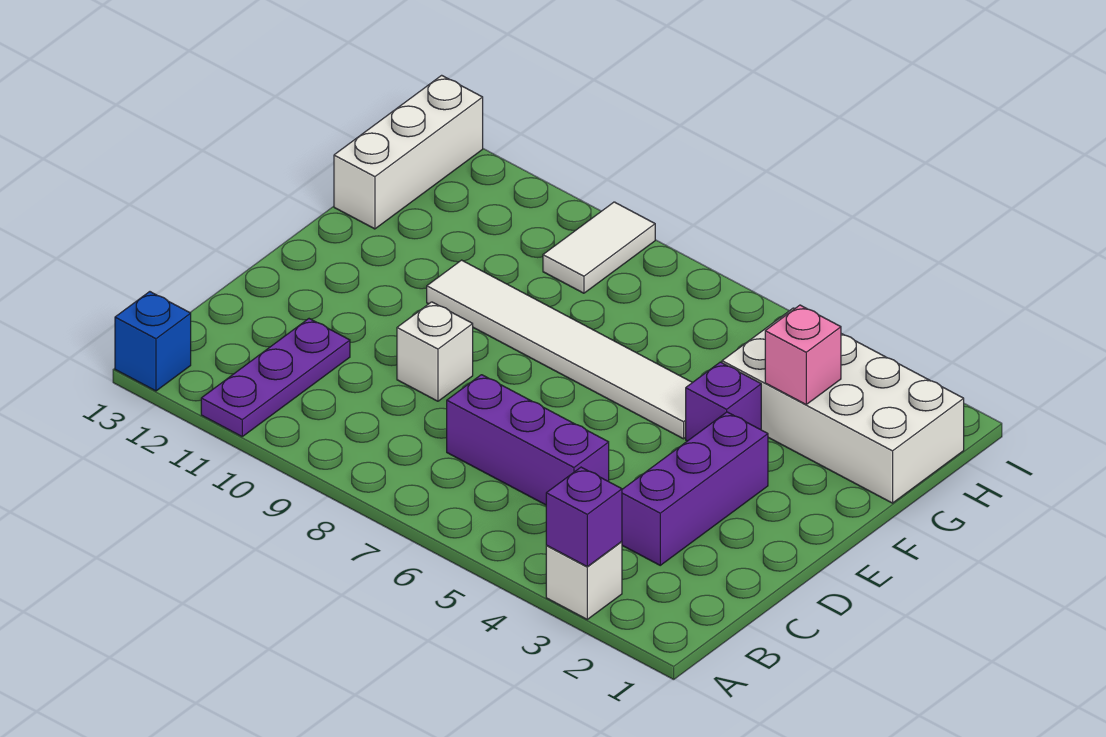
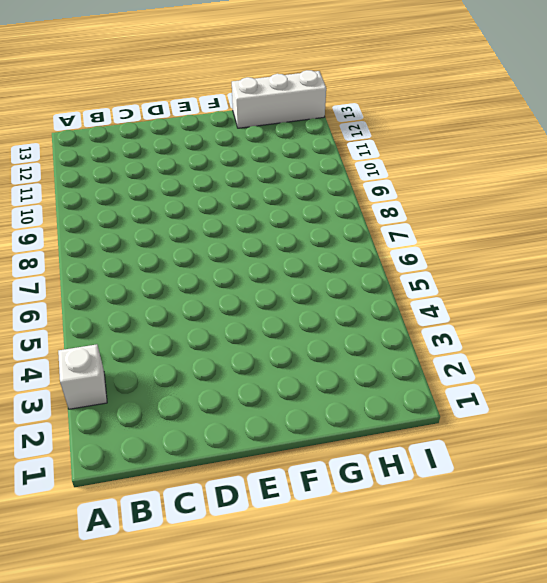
none -> purple plate A11:C11 level 1
none -> blue brick A13 level 1
none -> purple brick C3:E3 level 1

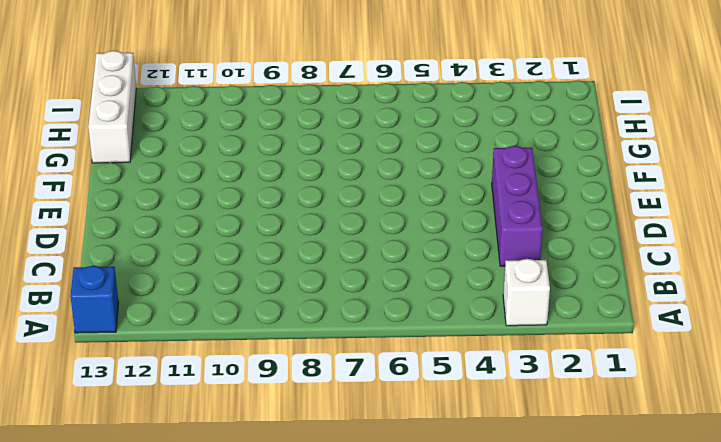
none -> purple plate A11:C11 level 1
none -> purple brick C5:C7 level 1
none -> white brick D9 level 1

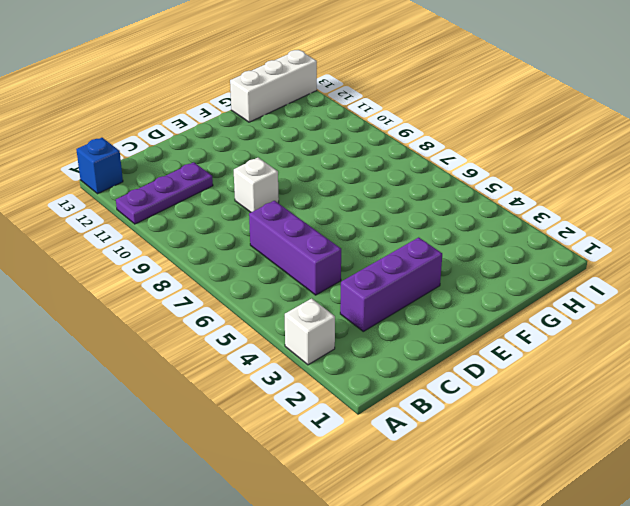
none -> purple brick F4 level 1
none -> white tile F5:F10 level 1
none -> white brick G1:H4 level 1

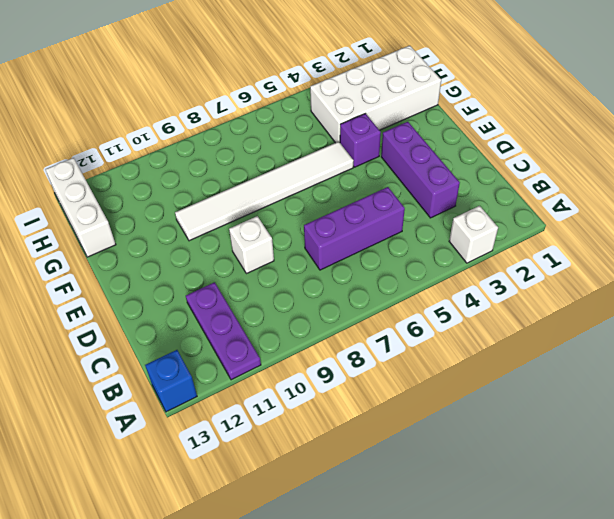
none -> white tile H9:I9 level 1
none -> purple brick A3 level 2
none -> pink brick G3 level 2

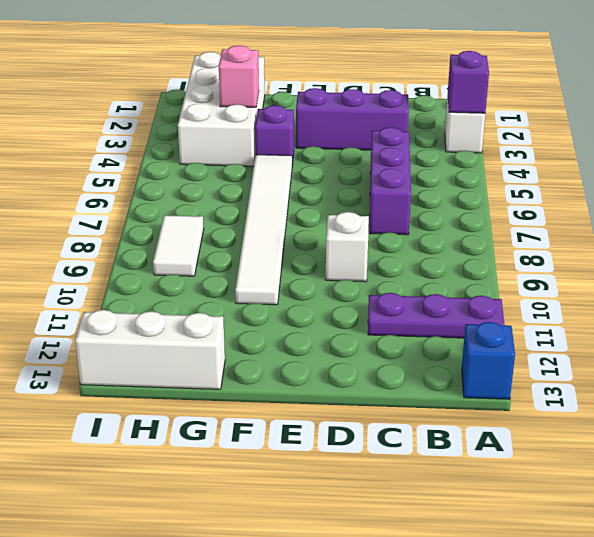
white tile H8:H9 level 1 -> white tile H9:I9 level 1

